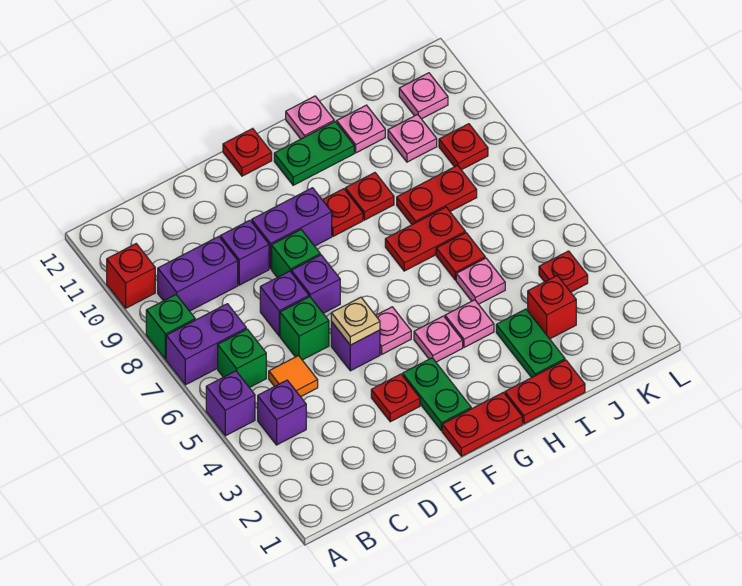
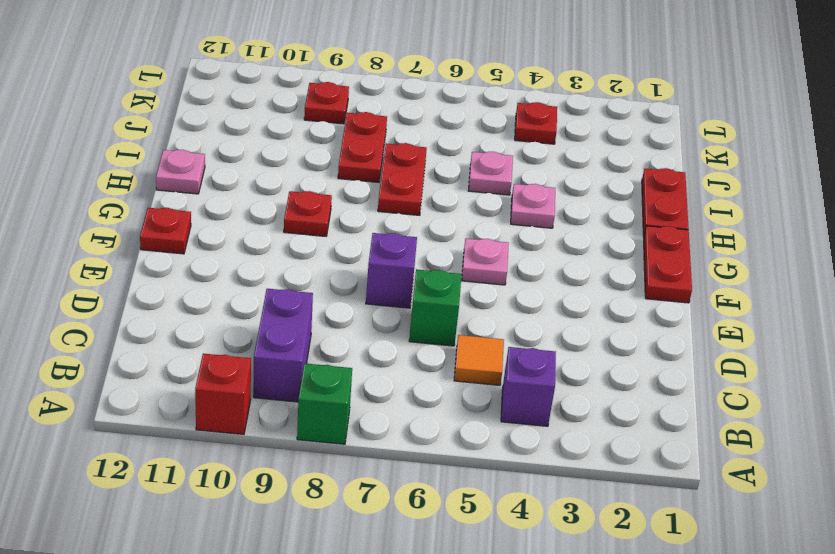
none -> purple brick A5 level 1
none -> purple brick A7:B7 level 1
none -> green brick B6 level 1
none -> purple brick D7 level 1

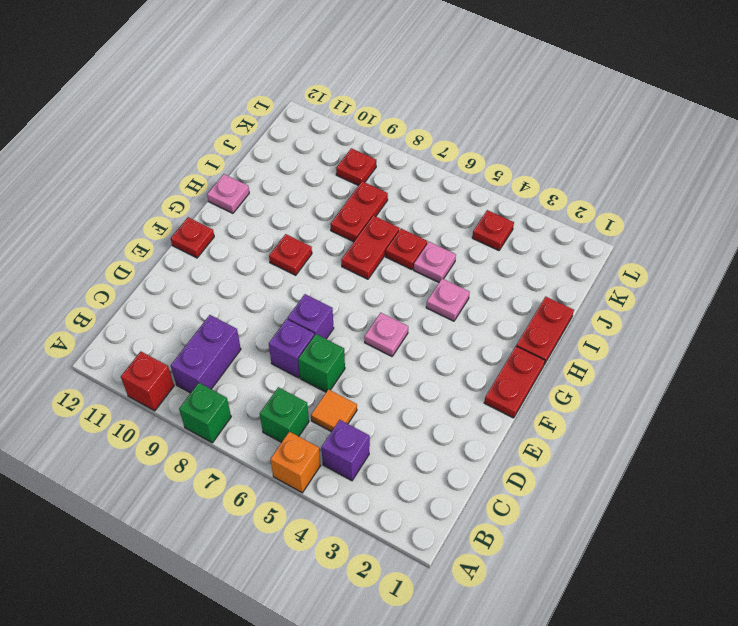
orange brick A5 level 1 -> purple brick A5 level 1
none -> purple brick A7:B7 level 1
none -> purple brick D9 level 1
none -> red plate E3 level 1
none -> purple brick E5 level 1

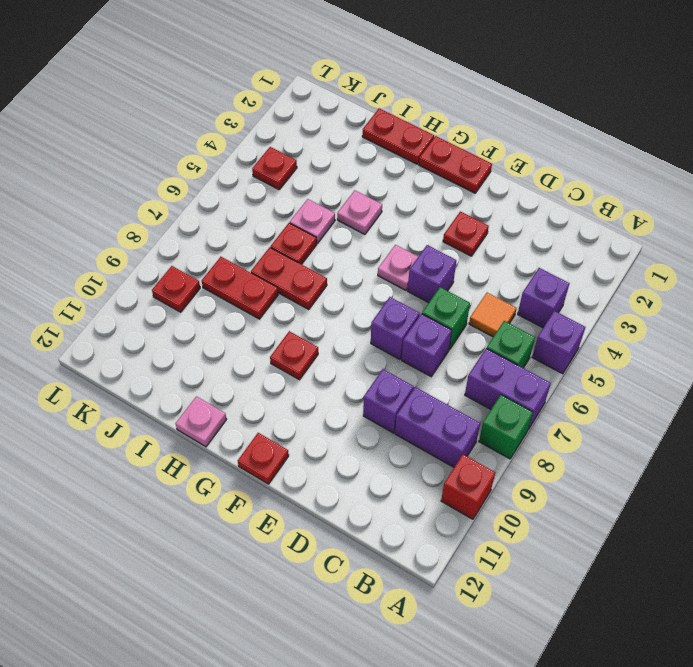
none -> green brick E8 level 1
none -> purple brick E9:F9 level 1
none -> green plate F2:F3 level 1
none -> pink plate G4 level 1

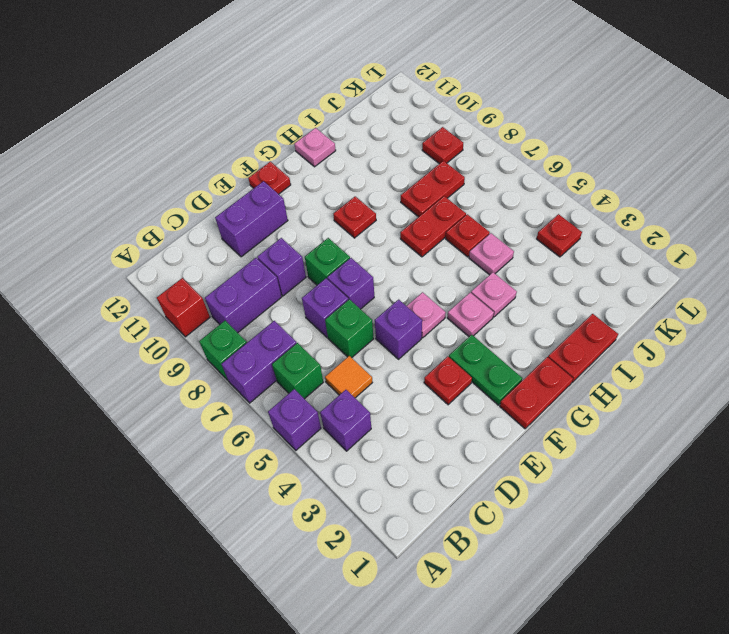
purple brick D11:E11 level 1 -> purple brick E9:F9 level 1
none -> green plate G11:H11 level 1
none -> red plate H9 level 1
none -> green plate I2:I3 level 1
none -> pink plate I11 level 1

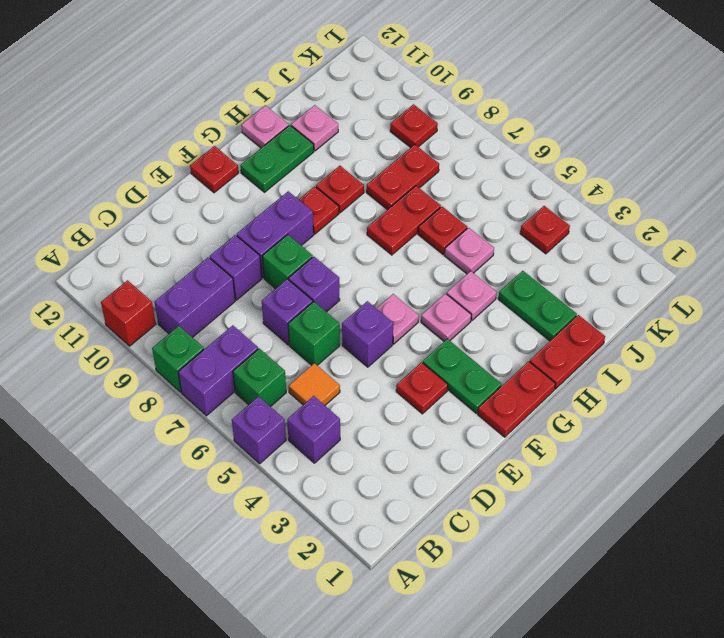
none -> red brick J3 level 1
none -> pink plate J10 level 1
none -> pink plate K11 level 1
none -> tan plate E5 level 2

